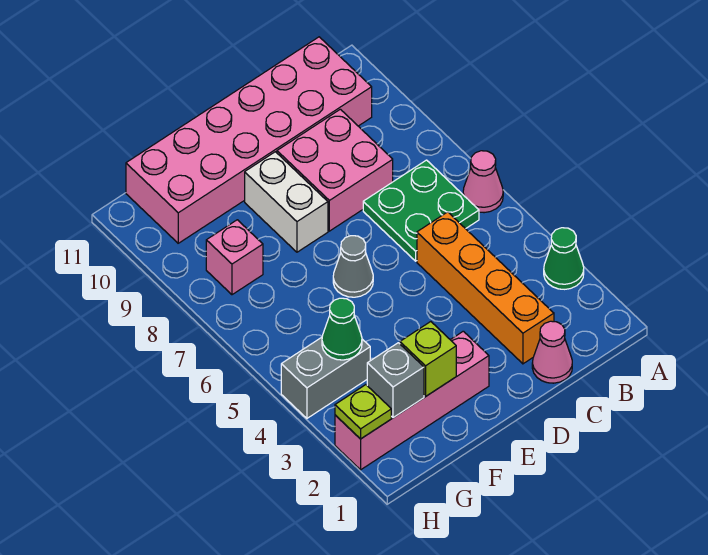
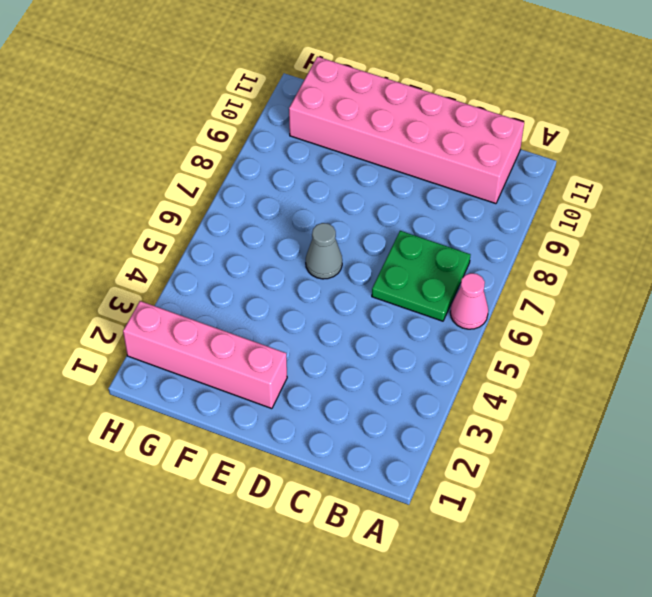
none -> green cone A3 level 1
none -> pink cone C1 level 1
none -> orange brick C2:C5 level 1

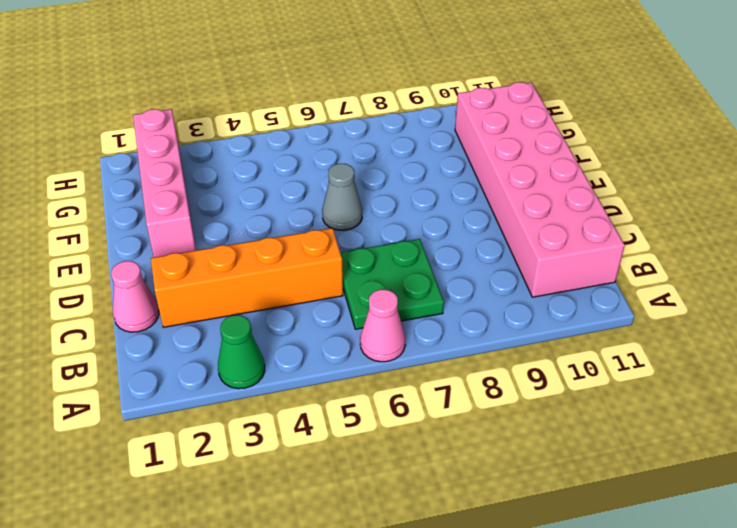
none -> pink brick C8:D9 level 1
none -> white brick E8:E9 level 1
none -> grey brick G4:H4 level 1

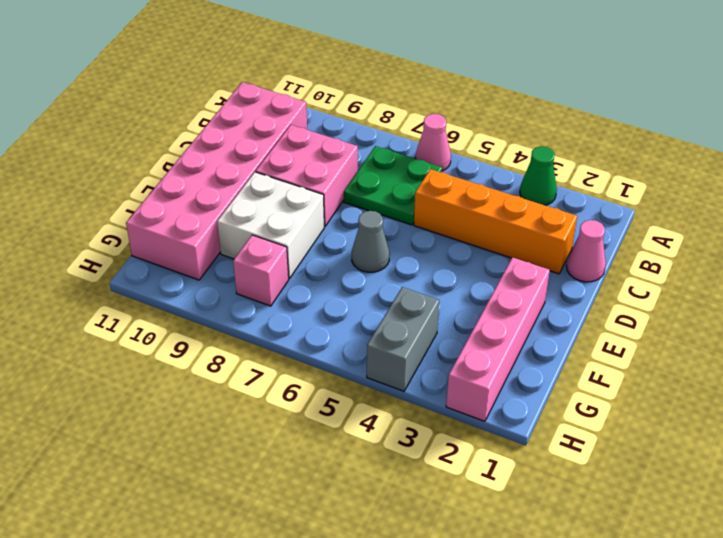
white brick E8:F9 level 1 -> white brick E8:E9 level 1
none -> lime brick F2 level 2
none -> grey brick G2 level 2
none -> green cone G4 level 2

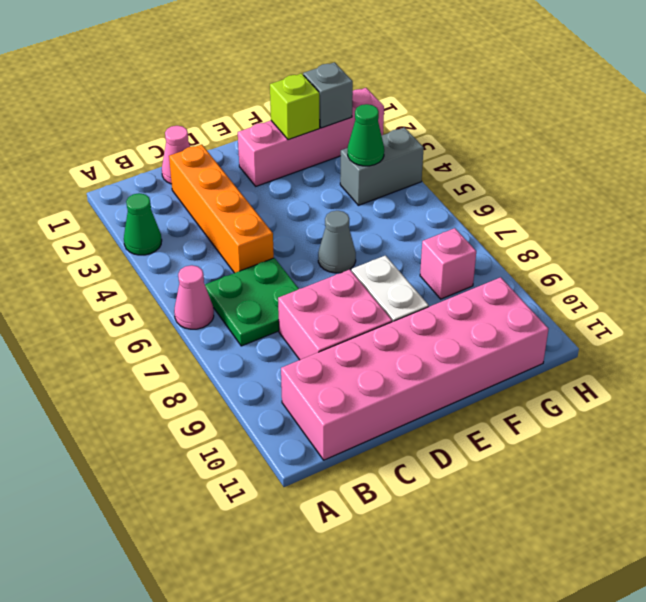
none -> lime plate H2 level 2

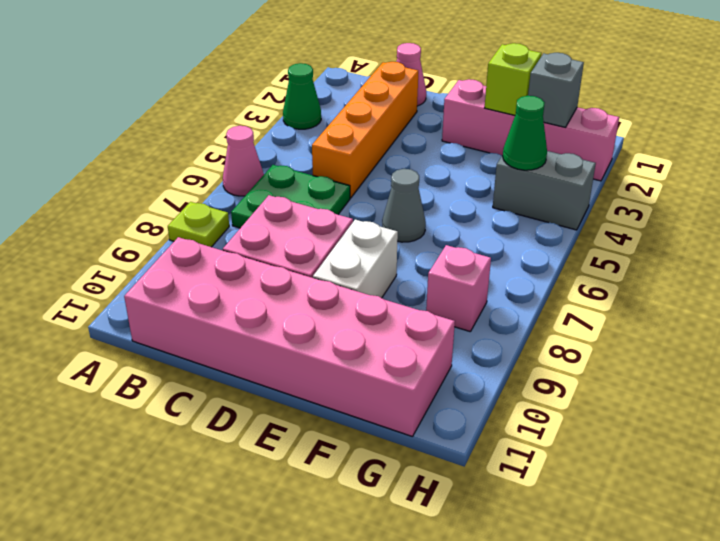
lime plate A8 level 1 -> lime plate H2 level 2

